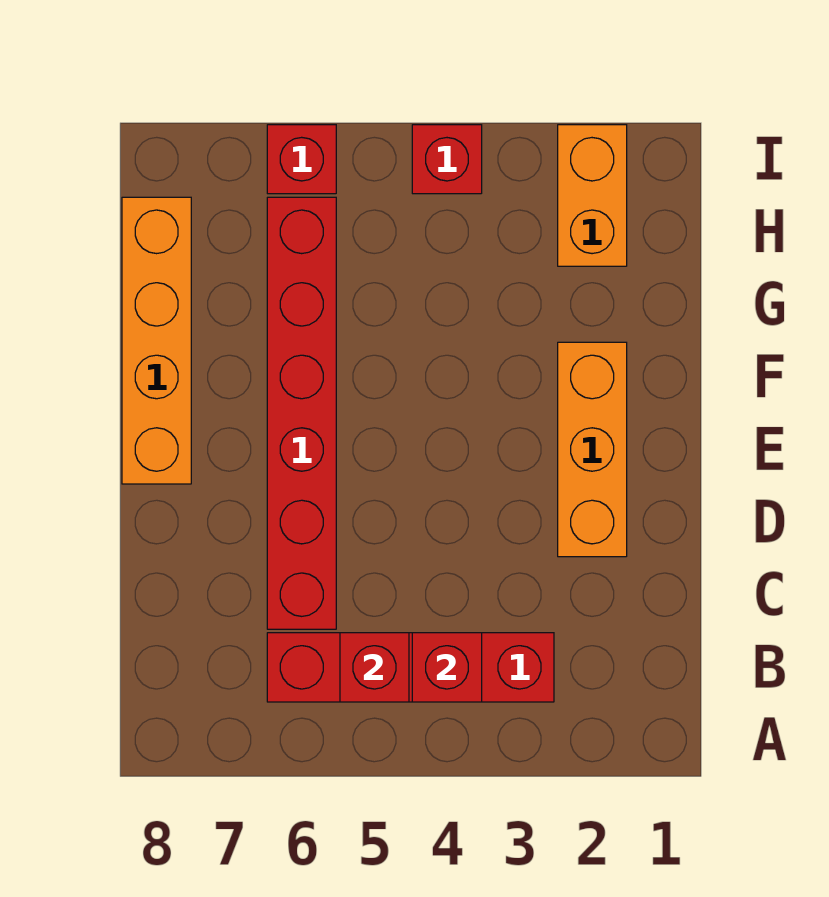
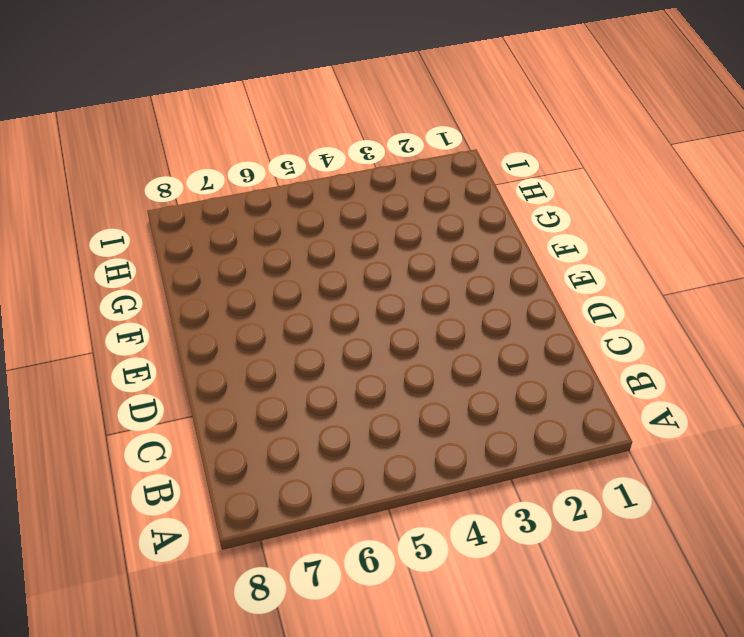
none -> red brick B3:B6 level 1
none -> red brick C6:H6 level 1

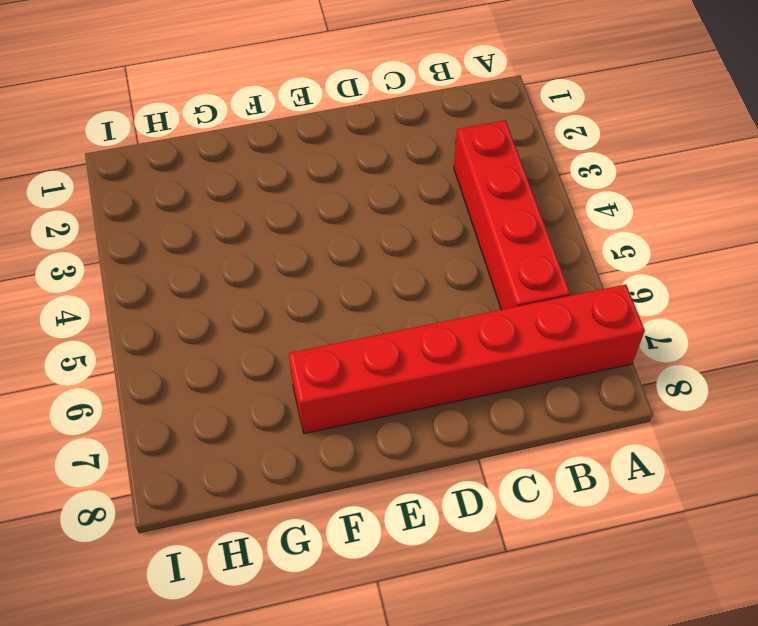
red brick A7:F7 level 1 -> red brick C6:H6 level 1
none -> orange brick D2:F2 level 1
none -> orange brick E8:H8 level 1

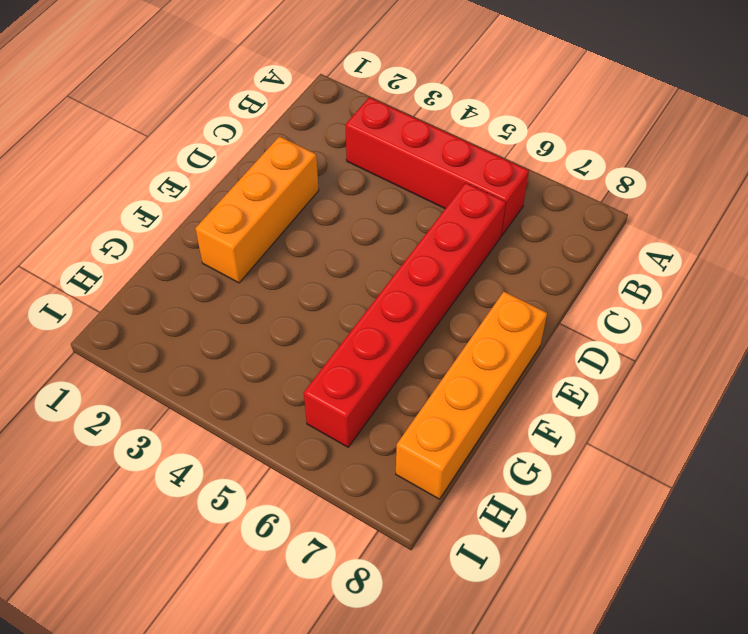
none -> orange brick H2:I2 level 1
none -> red brick I4 level 1

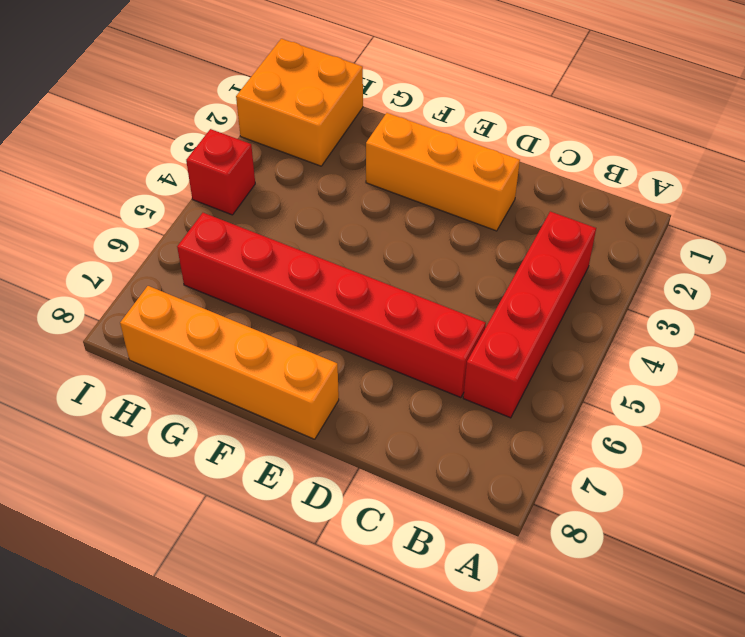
orange brick H1:I2 level 1 -> orange brick H2:I2 level 1
none -> red brick I6 level 1
none -> red brick B4 level 2

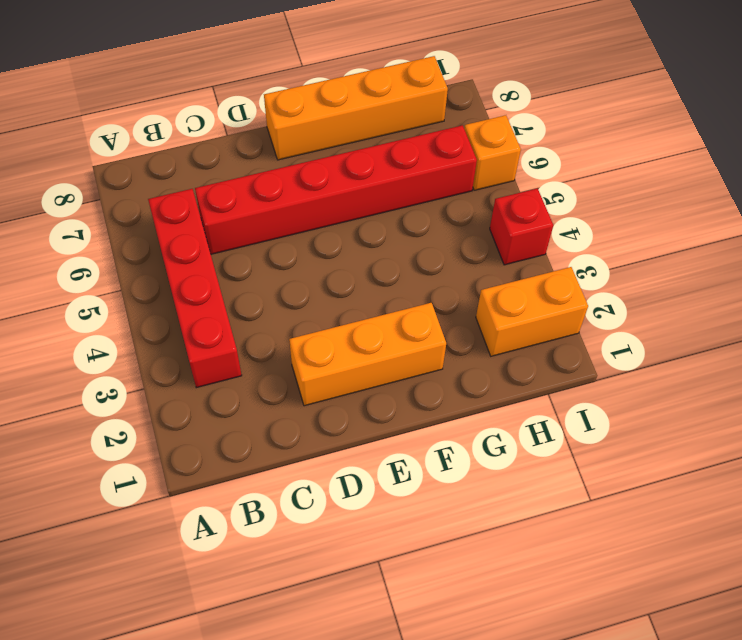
orange brick I6 level 1 -> red brick I6 level 1
none -> red brick B4 level 2
none -> red brick B5 level 2

